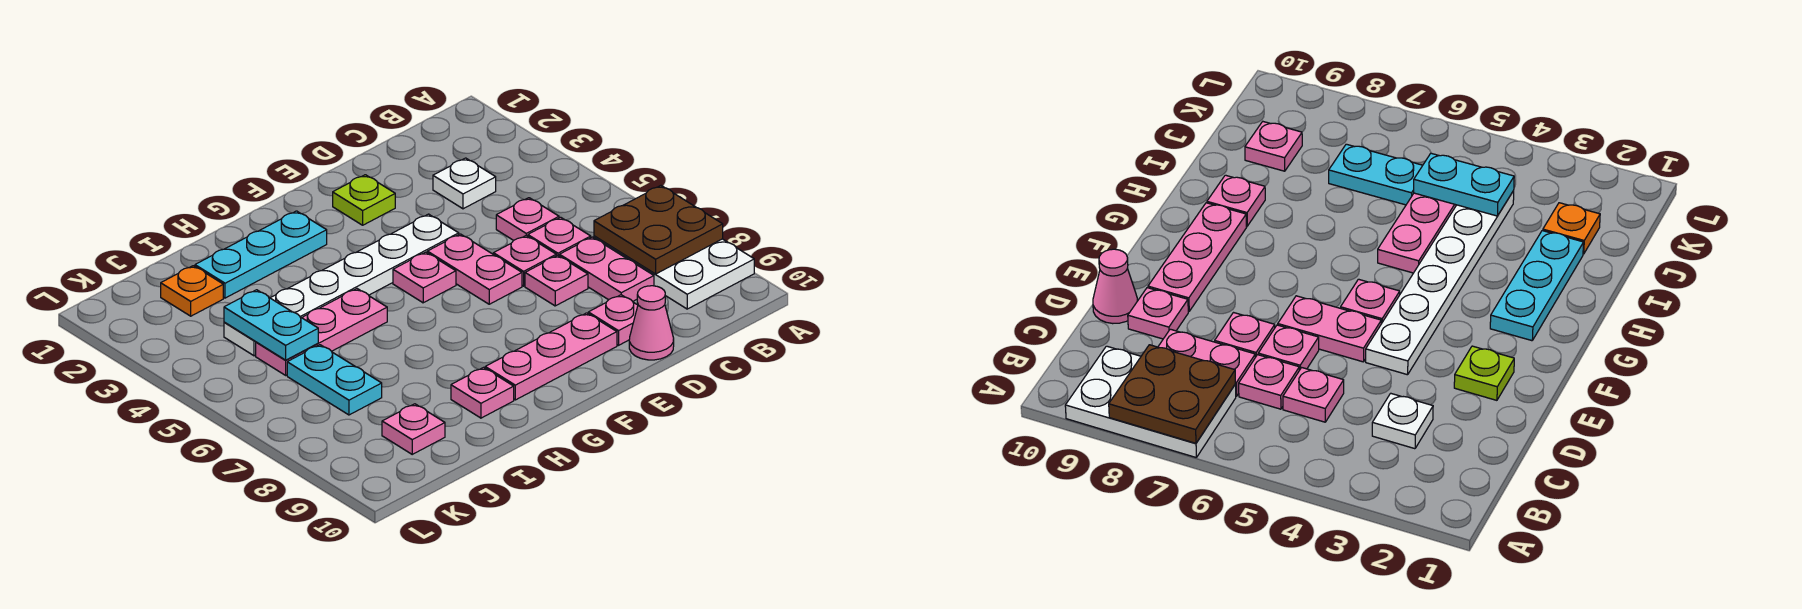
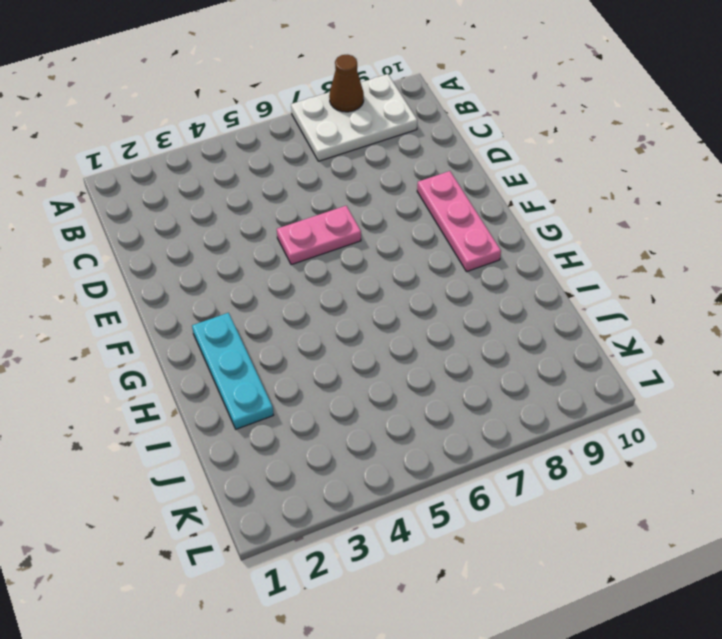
brown cone A8 level 2 -> brown plate A7:B8 level 2
none -> white plate C3 level 1
none -> pink plate C5 level 1
none -> pink plate C6 level 1

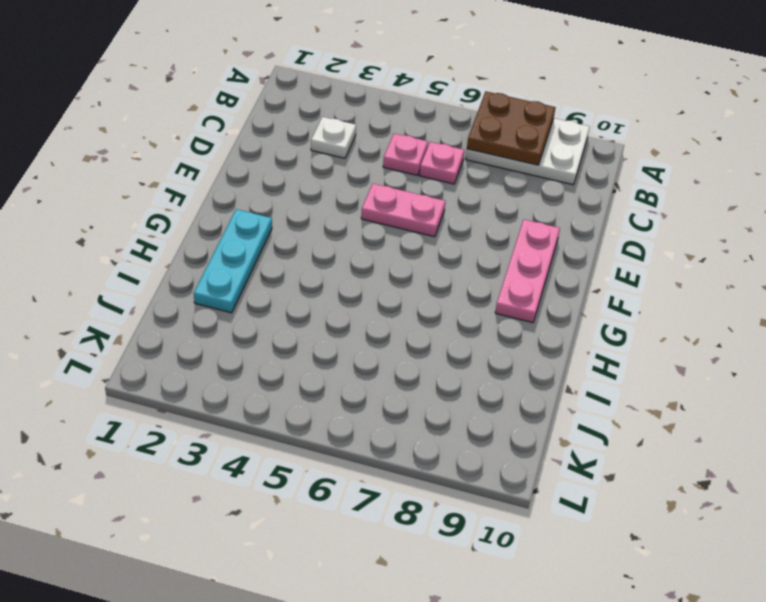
none -> pink plate C7:C8 level 1
none -> pink plate D6 level 1
none -> pink plate D7 level 1

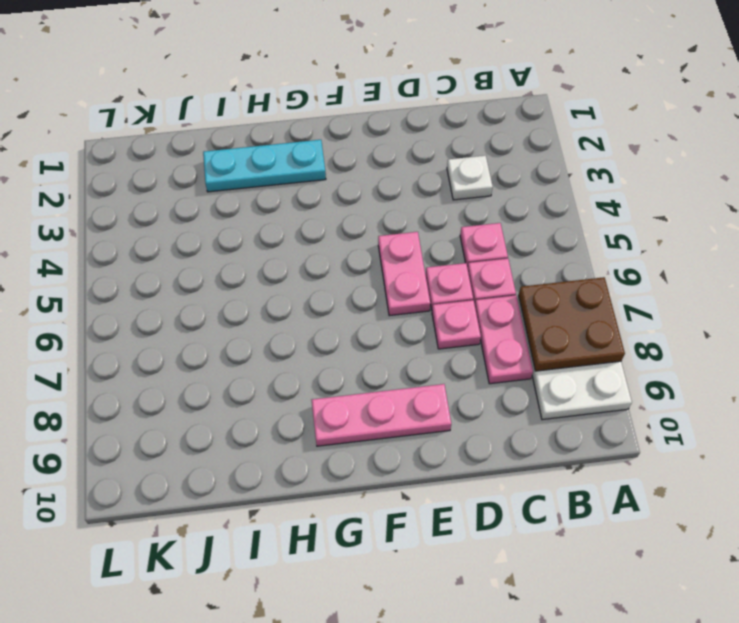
none -> pink plate D9 level 1
none -> pink cone D10 level 1
none -> lime plate E2 level 1

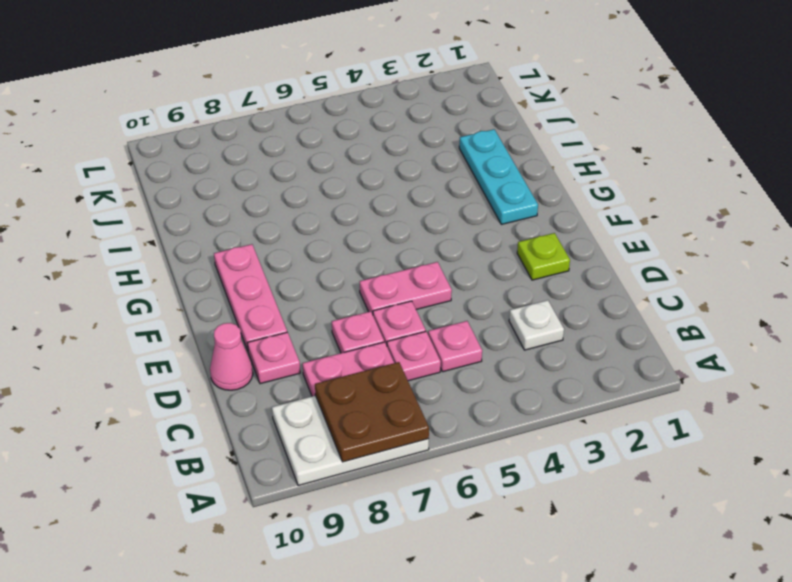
none -> white plate E4:J4 level 1
none -> pink plate F5 level 1
none -> pink plate H5:J5 level 1

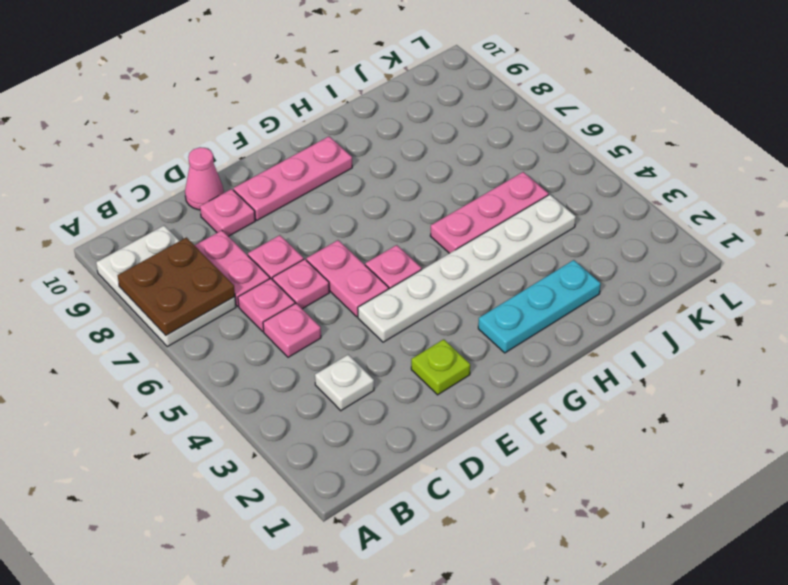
none -> pink plate H9 level 1
none -> orange plate J2 level 1
none -> cyan plate J6:J7 level 1

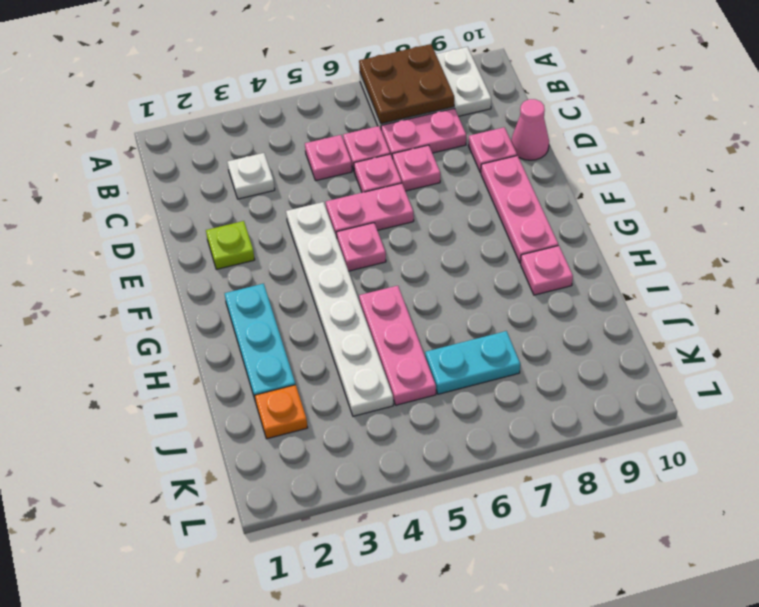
none -> pink plate J9 level 1
none -> cyan plate J4:J5 level 2

